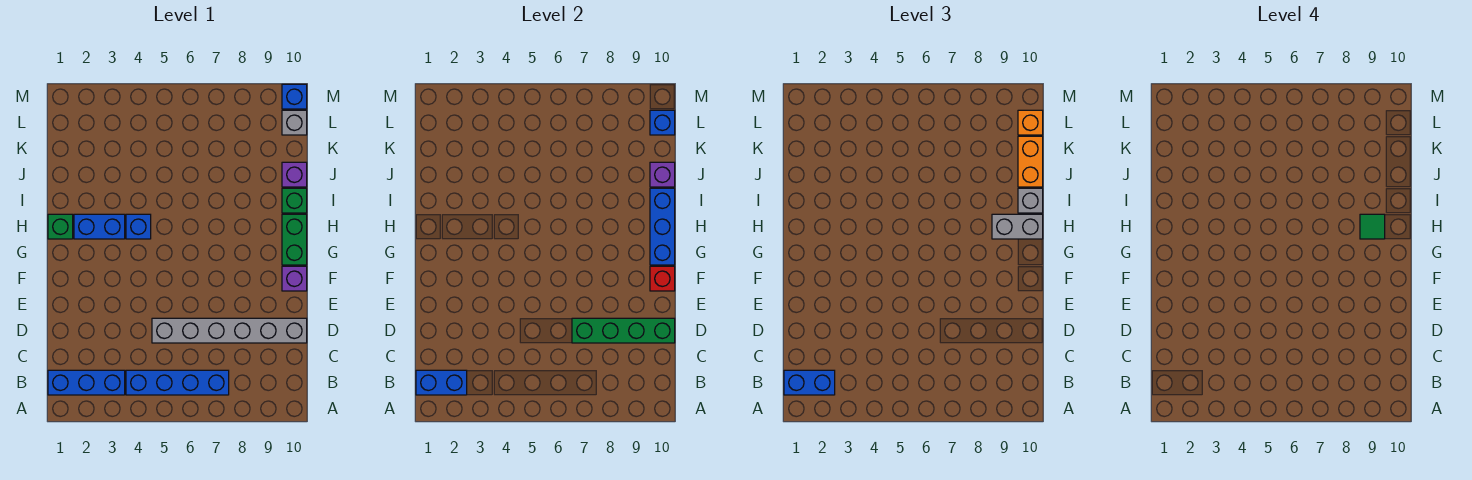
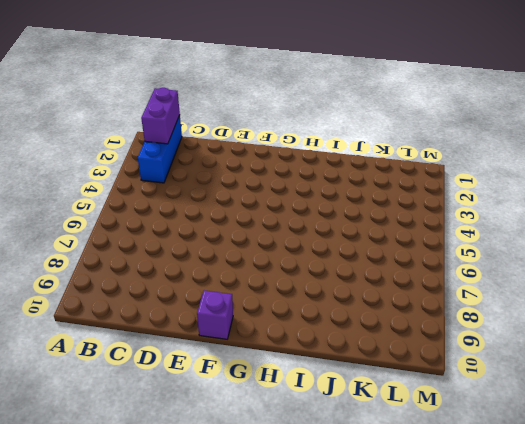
purple brick B1:B2 level 2 -> blue brick B1:B2 level 2
none -> blue brick B4:B7 level 1
none -> grey brick D5:D10 level 1
none -> green brick G10:H10 level 1

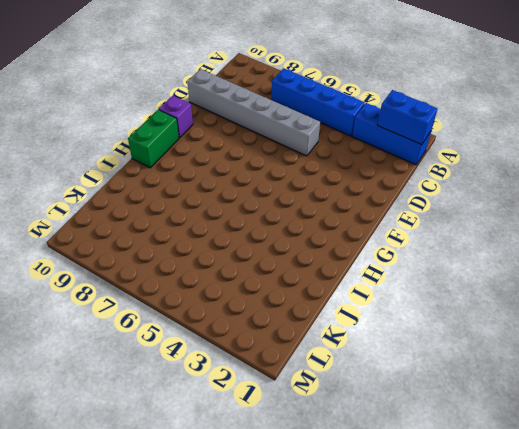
none -> green brick H1 level 1
none -> blue brick H2:H3 level 1
none -> blue brick H4 level 1

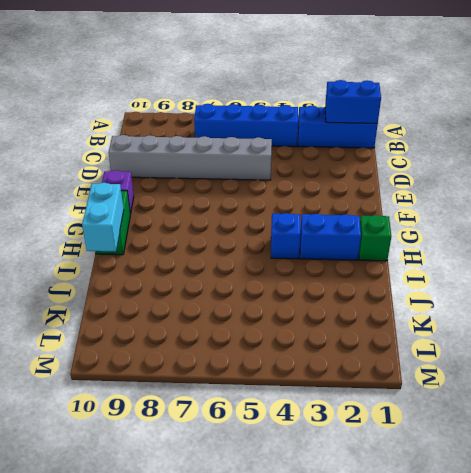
cyan brick H10:I10 level 2 -> blue brick G10:I10 level 2
none -> green brick I10 level 1
none -> purple brick J10 level 1
none -> grey brick L10 level 1

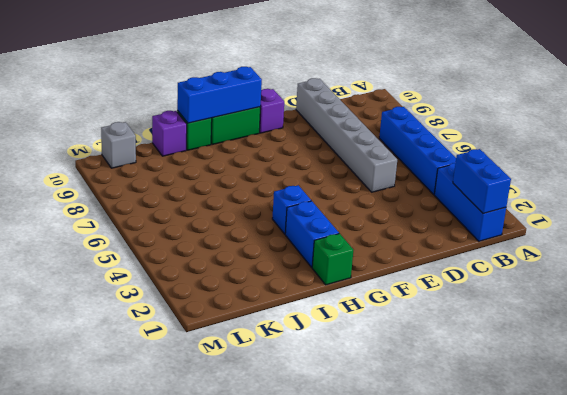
none -> blue brick M10 level 1
none -> green brick D7:D10 level 2
none -> red brick F10 level 2

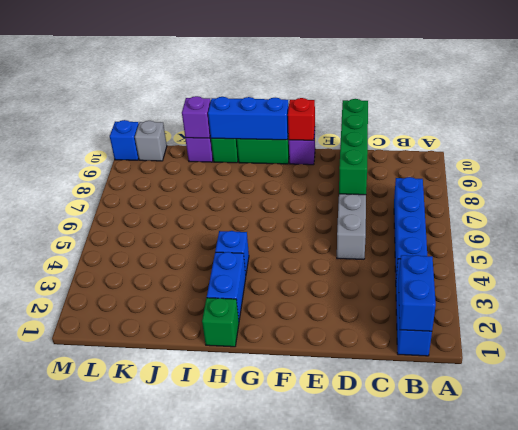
none -> blue brick L10 level 2
none -> blue brick B1:B2 level 3
none -> grey brick H9:H10 level 3

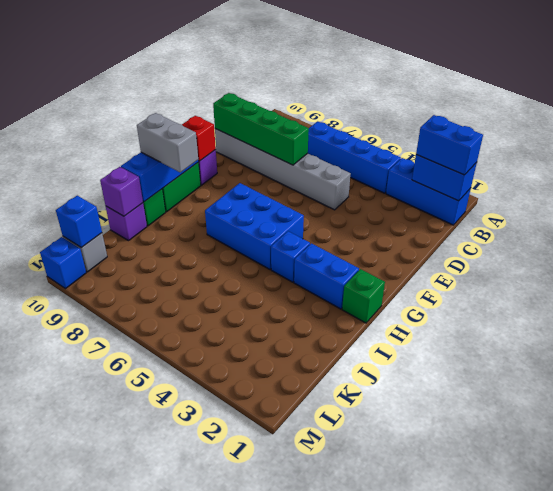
blue brick G5:H7 level 1 -> none
none -> grey brick I10 level 3
none -> orange brick J10:K10 level 3
none -> orange brick L10 level 3

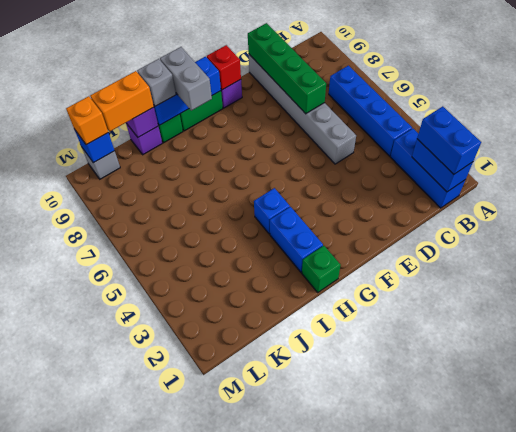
none -> blue brick M10 level 1
none -> green tile H9 level 4

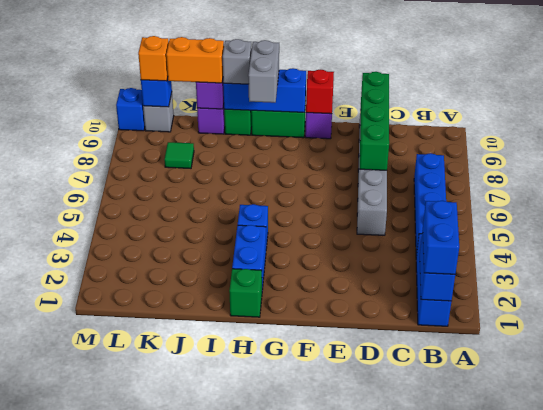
green tile K8 level 1 -> green tile H9 level 4

